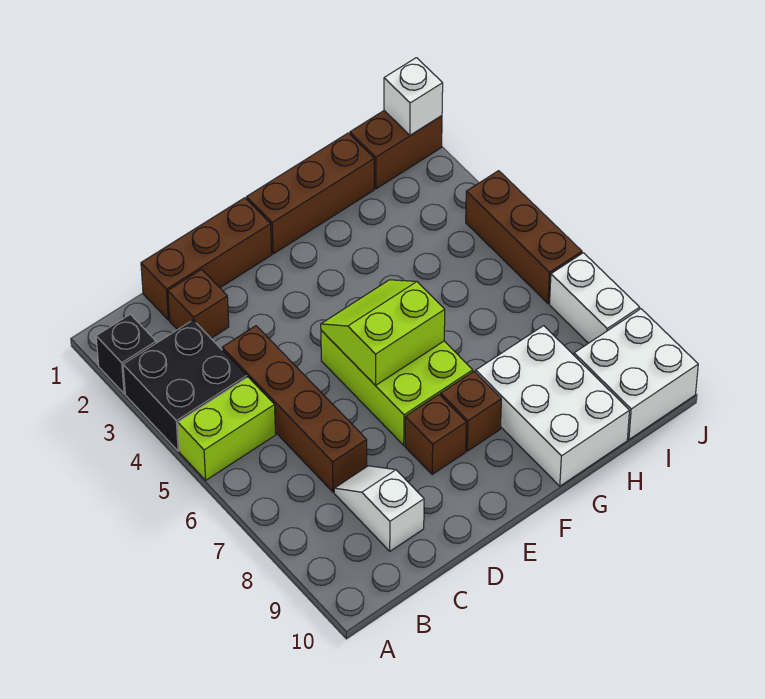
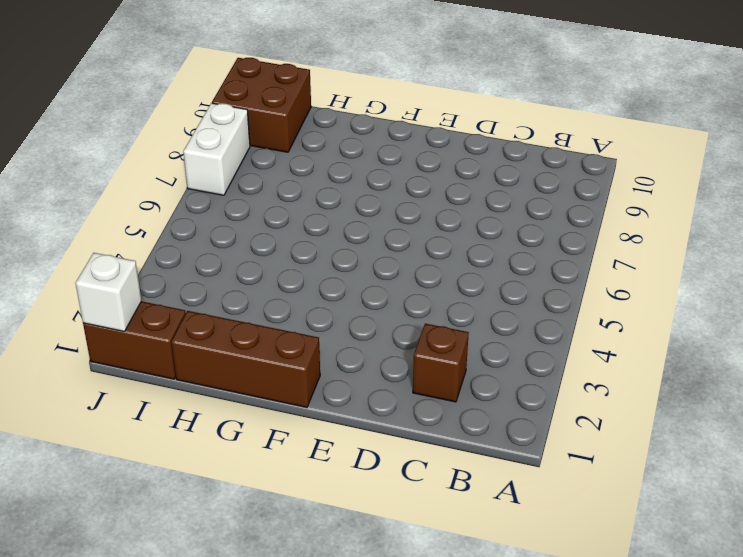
brown brick I9:J10 level 1 -> white brick I9:J10 level 1
none -> black brick A2 level 1
none -> black brick A3:B4 level 1
none -> lime brick A5:B5 level 1

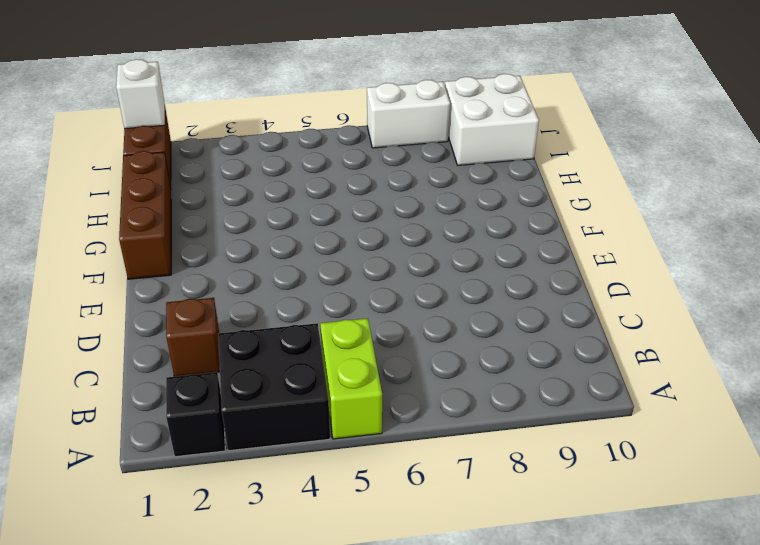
none -> brown brick C1:E1 level 1
none -> brown brick C4:C7 level 1
none -> white slope C8:C9 level 1 top 9

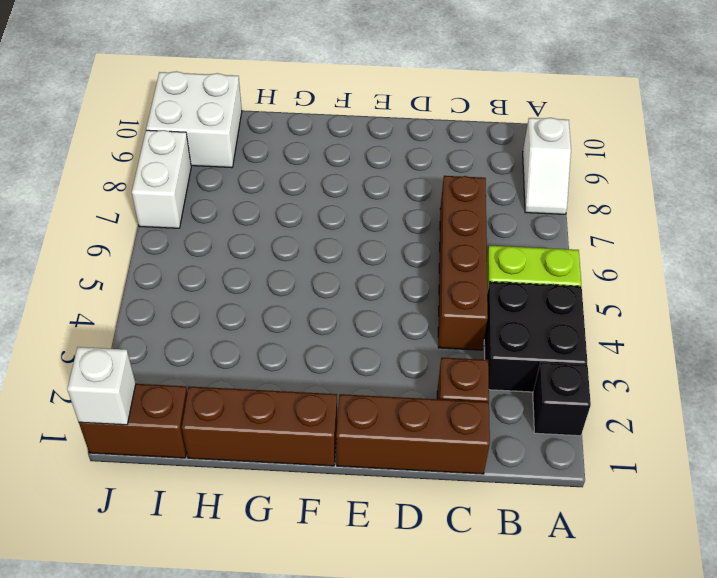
white slope A8:A9 level 1 top 9 -> white slope C8:C9 level 1 top 9
none -> lime brick E5:F7 level 1
none -> brown brick E8 level 1
none -> brown brick F8 level 1

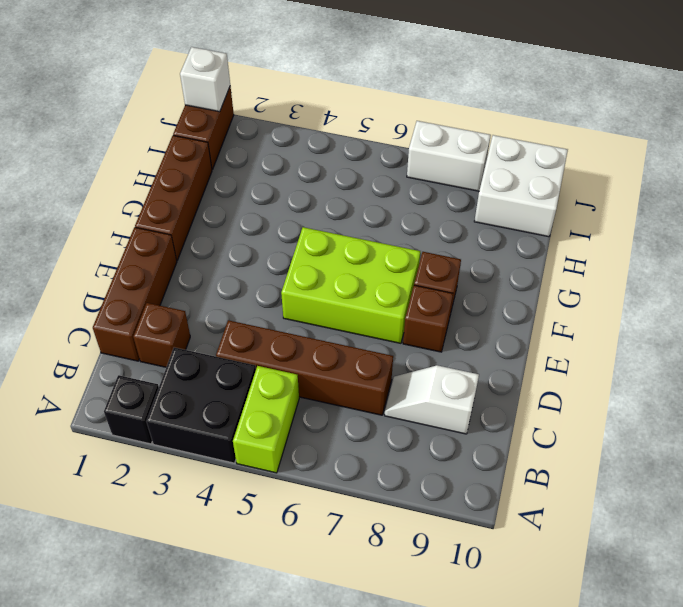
none -> white brick G8:H10 level 1
none -> brown brick J4:J6 level 1
none -> lime slope E5:F6 level 2 top 6

